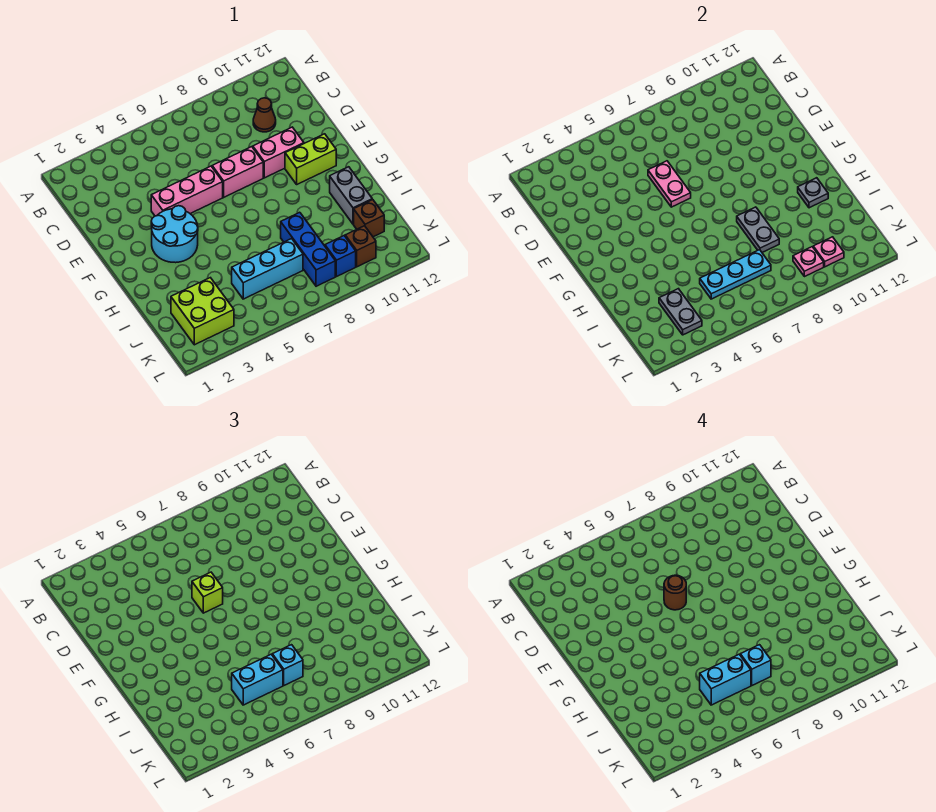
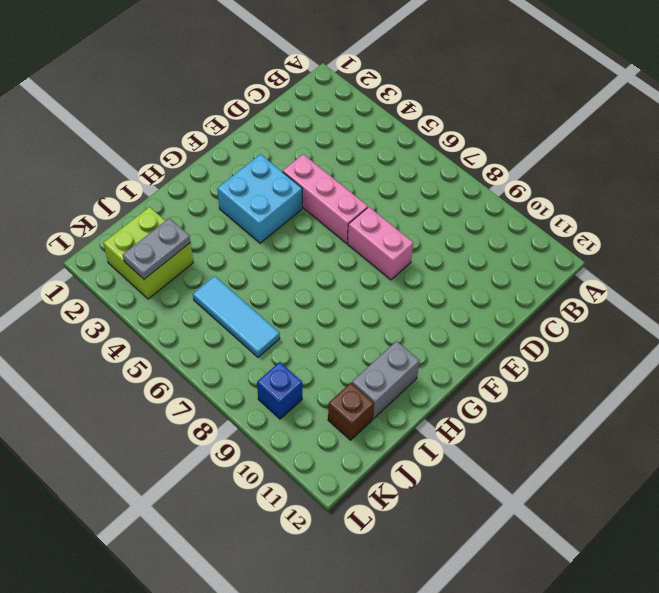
cyan brick F3:G4 level 1 -> cyan round brick F3:G4 level 1
cyan tile J5:J7 level 1 -> cyan brick J5:J7 level 1
none -> brown cone C10 level 1
none -> pink brick E9:E10 level 1
none -> lime brick F10:F11 level 1

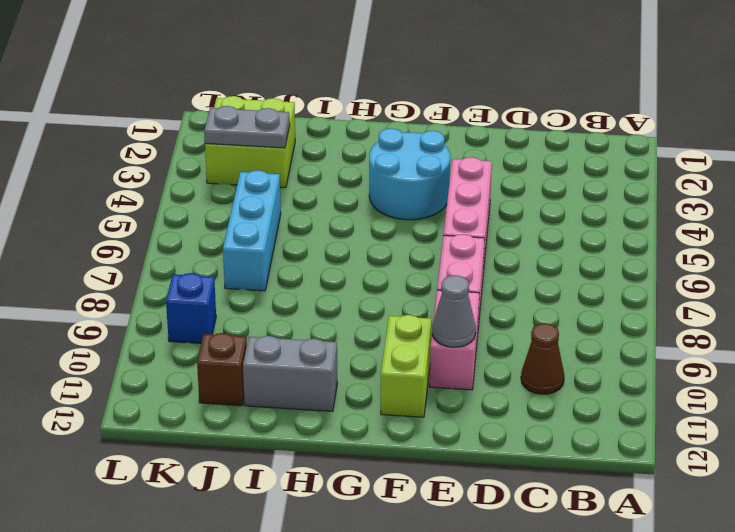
grey cone E10 level 2 -> none
none -> blue brick I8:K8 level 1
none -> brown brick K10 level 1
none -> pink plate D6:E6 level 2

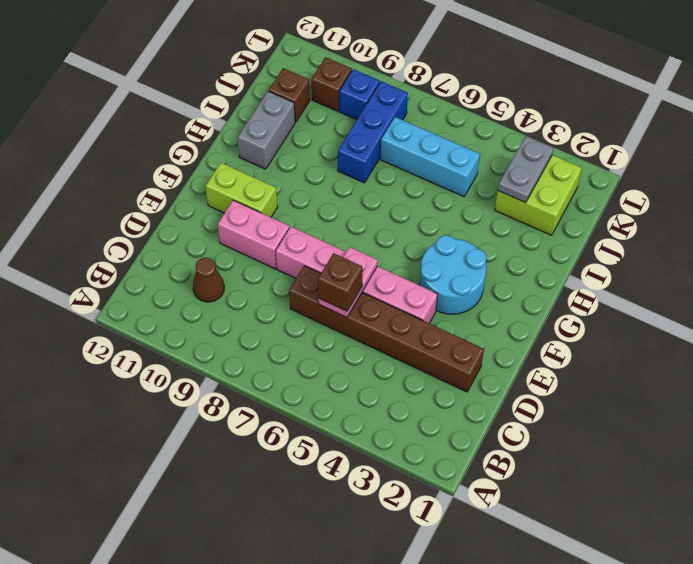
brown brick D2:D7 level 1 -> none
brown brick D6 level 3 -> none
none -> grey plate H8:I8 level 2
none -> grey plate H11 level 2
none -> cyan plate J5:J7 level 2

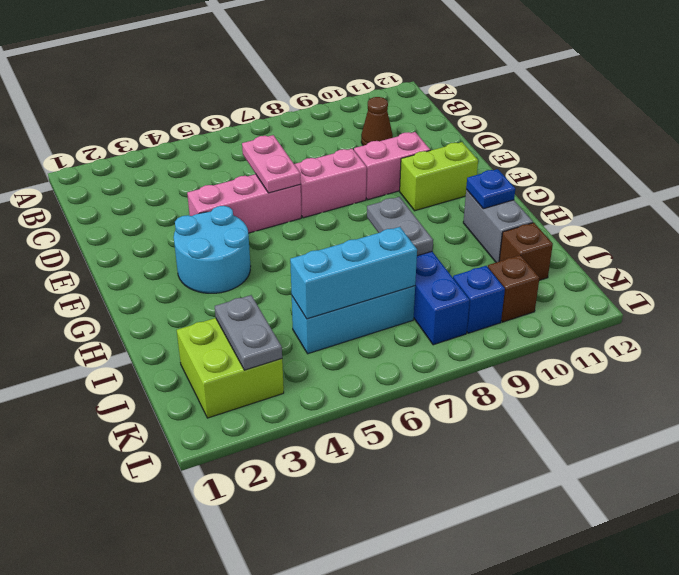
blue plate H11 level 2 -> grey plate H11 level 2
cyan brick J5:J7 level 2 -> cyan plate J5:J7 level 2
none -> pink plate K9 level 2
none -> pink plate K10 level 2
none -> lime brick E6 level 3

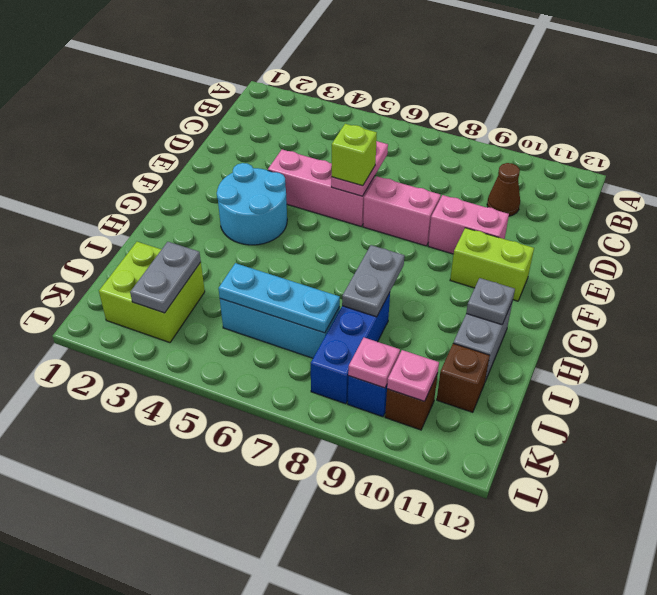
none -> cyan brick J5:J6 level 3
none -> cyan brick J7 level 3
none -> brown round brick E6 level 4

